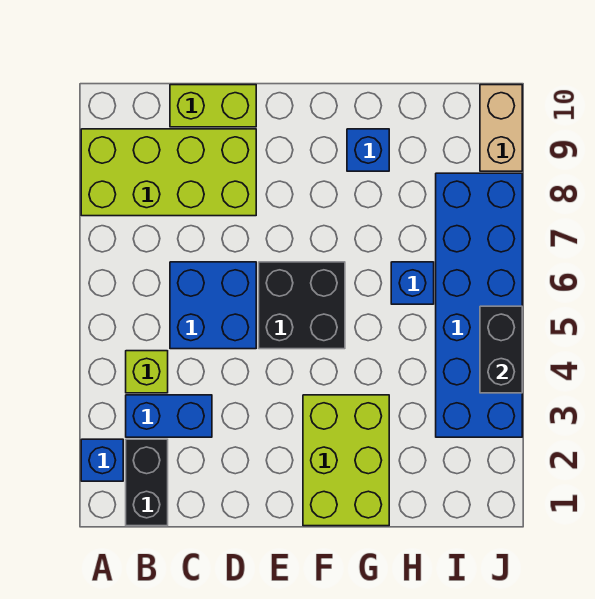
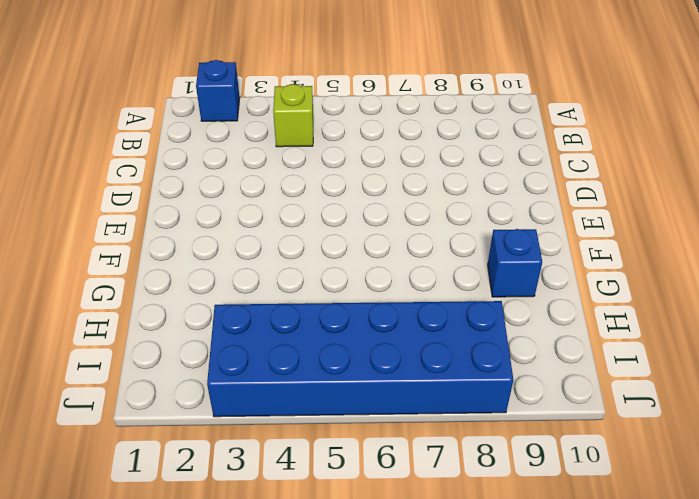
none -> lime brick A8:D9 level 1
none -> black brick B1:B2 level 1
none -> blue brick B3:C3 level 1

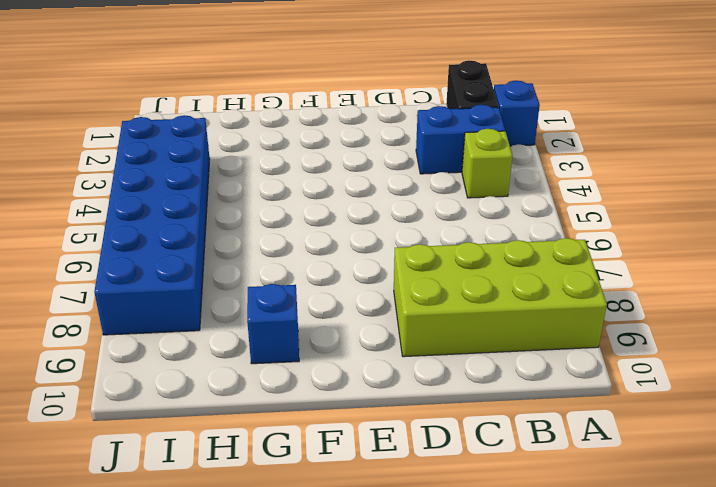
none -> blue brick C5:D6 level 1
none -> lime brick C10:D10 level 1
none -> black brick E5:F6 level 1

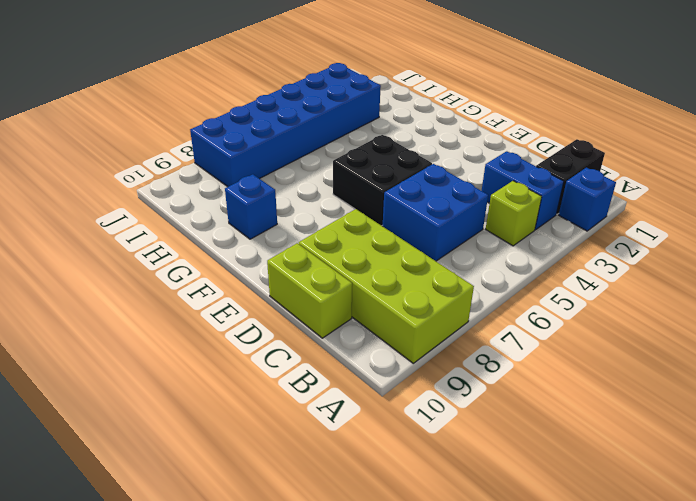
none -> lime brick F1:G3 level 1
none -> blue brick H6 level 1
none -> tan brick J9:J10 level 1

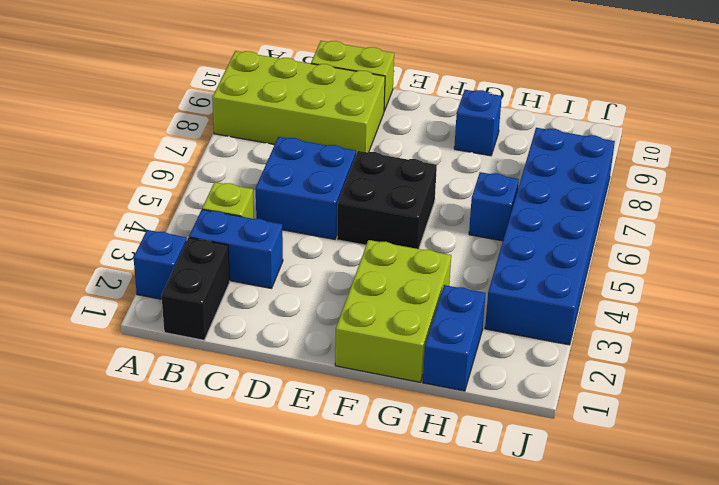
blue brick H1:H2 level 1 -> none
none -> tan brick J9:J10 level 1
none -> black brick J4:J5 level 2

